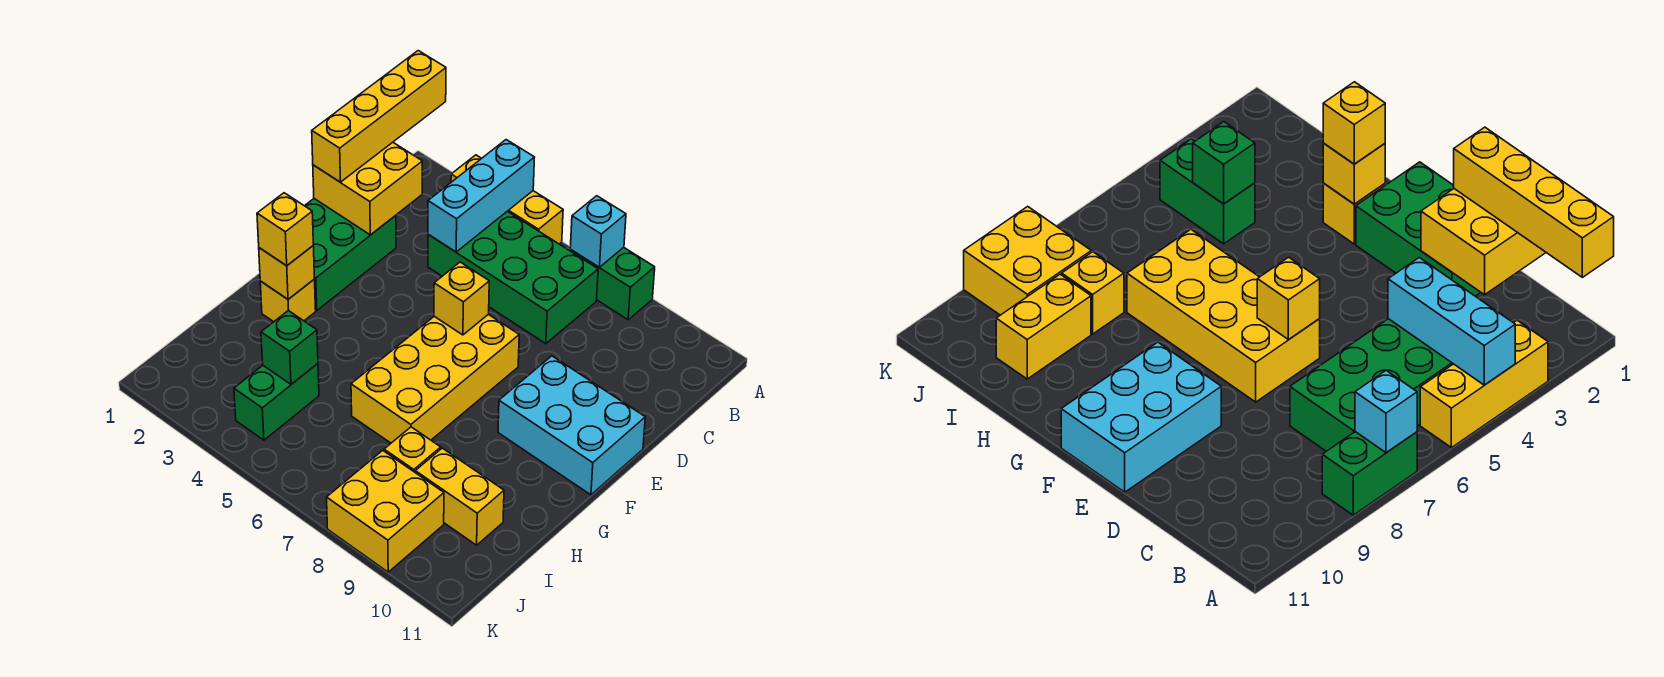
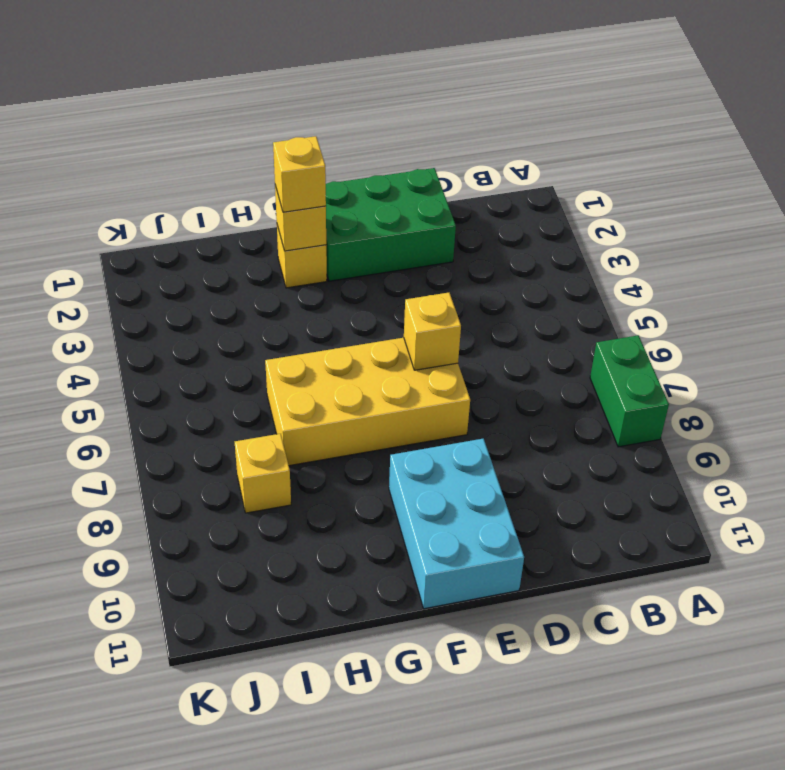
none -> yellow brick A3:A5 level 1
none -> green brick B4:C7 level 1
none -> green brick I4:J4 level 1

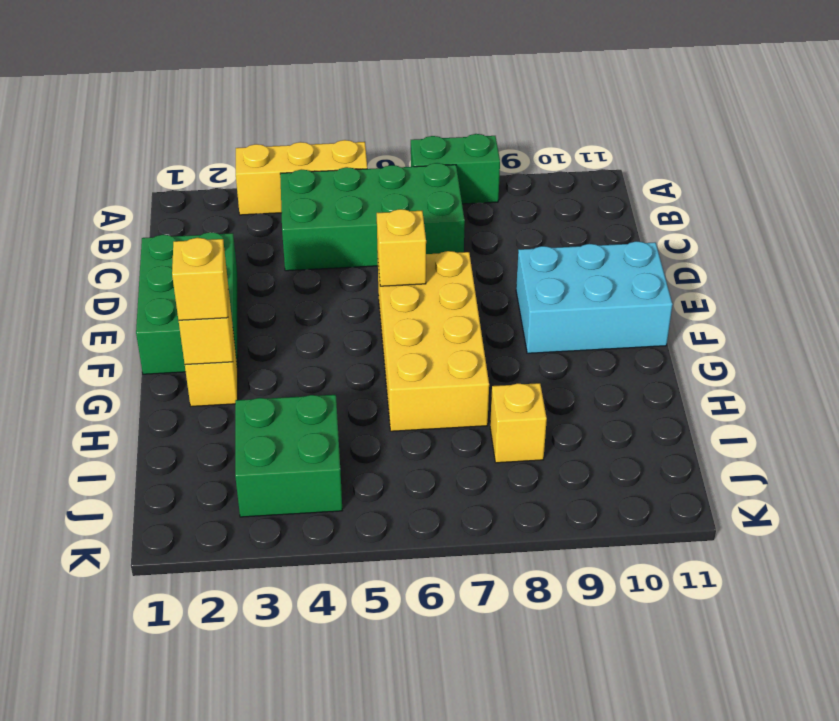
green brick I3:J4 level 1 -> green brick I4:J4 level 1
none -> yellow brick I9:I10 level 1
none -> yellow brick J8:K9 level 1
none -> cyan brick A4:C4 level 2

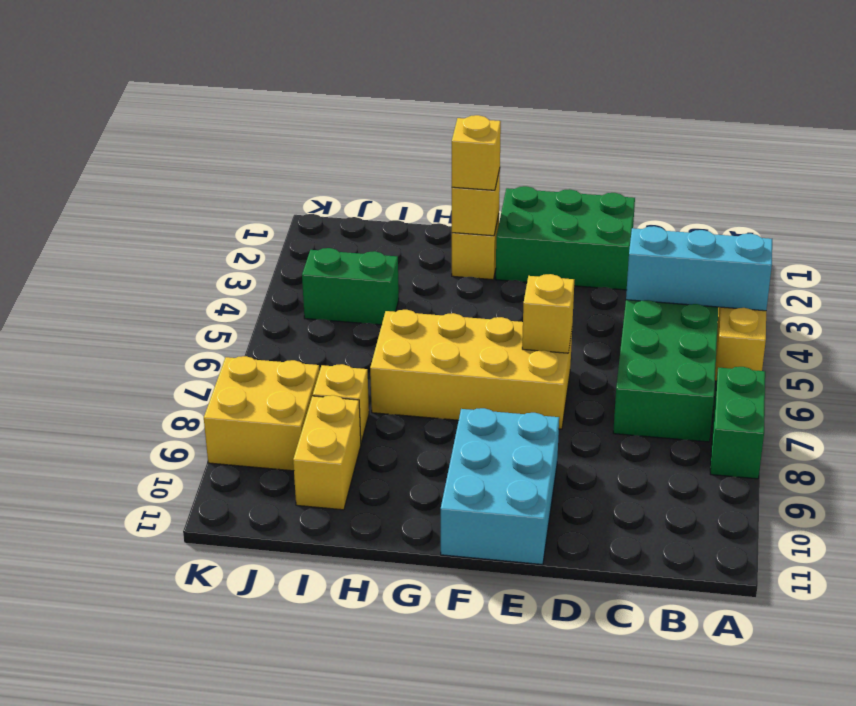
none -> cyan brick A7 level 2
none -> yellow brick C1:D2 level 2
none -> green brick I4 level 2

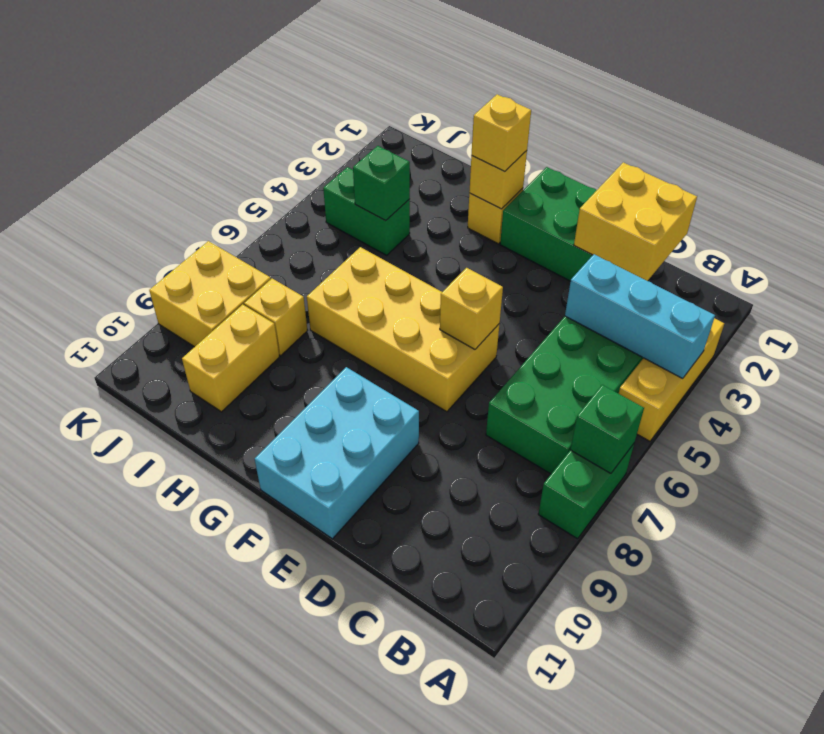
green brick A7 level 2 -> cyan brick A7 level 2
none -> yellow brick A1:D1 level 3

